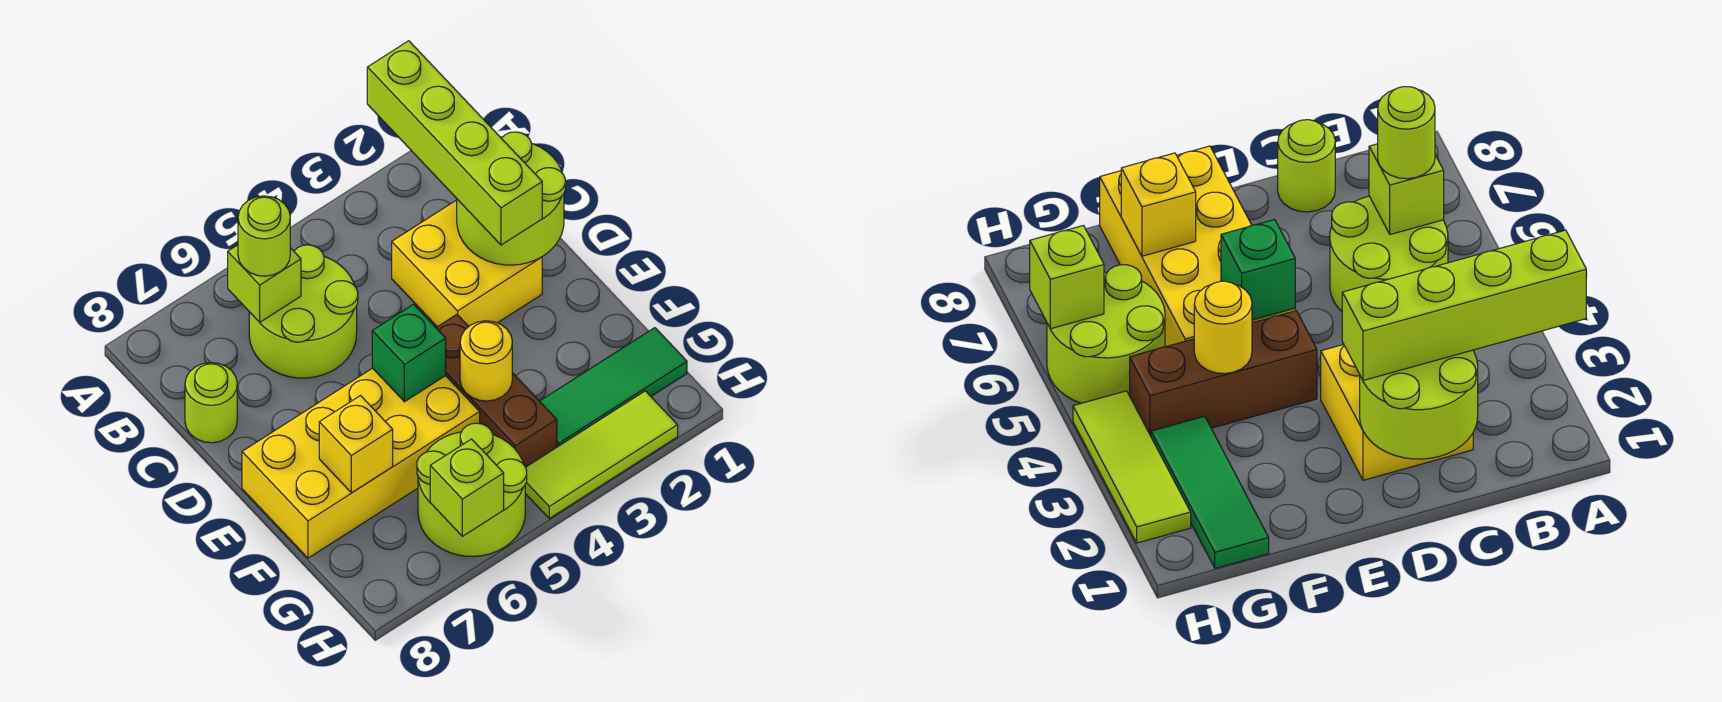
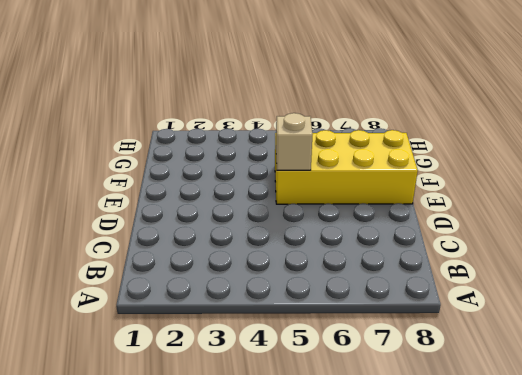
tan brick E5 level 2 -> green brick E5 level 2
none -> lime round brick B5:C6 level 1
none -> yellow brick C2:D3 level 1
none -> lime round brick C8 level 1

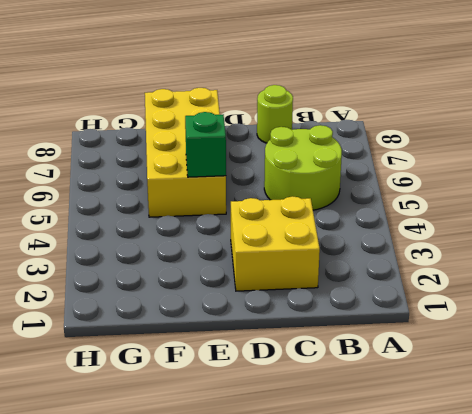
none -> brown brick E4:G4 level 1
none -> green tile G1:G3 level 1
none -> lime round brick G5:H6 level 1

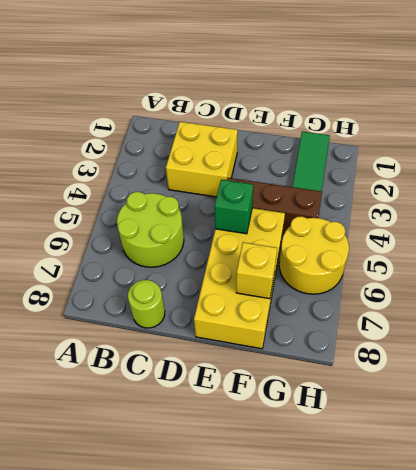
yellow round brick G5:H6 level 1 -> lime round brick G5:H6 level 1
none -> lime tile H2:H4 level 1
none -> lime brick B6 level 2
none -> lime round brick C1:D2 level 2

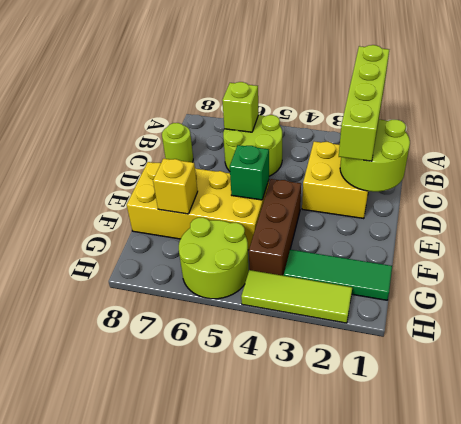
none -> yellow round brick F4 level 2
none -> lime brick H6 level 2
none -> lime round brick B6 level 3

